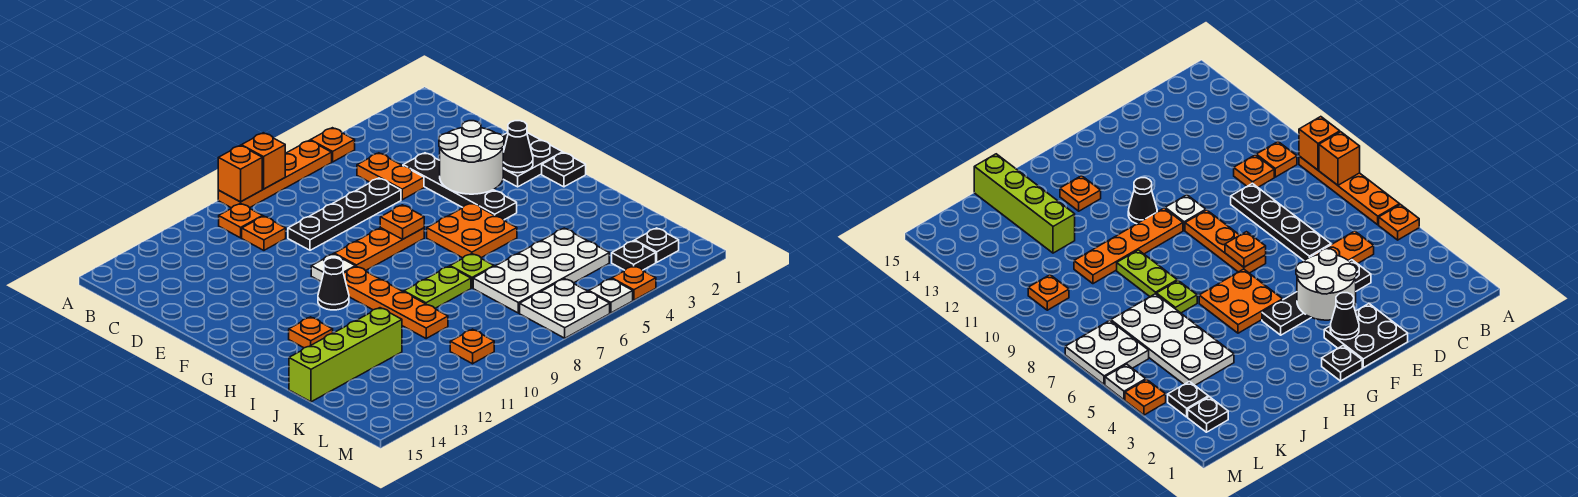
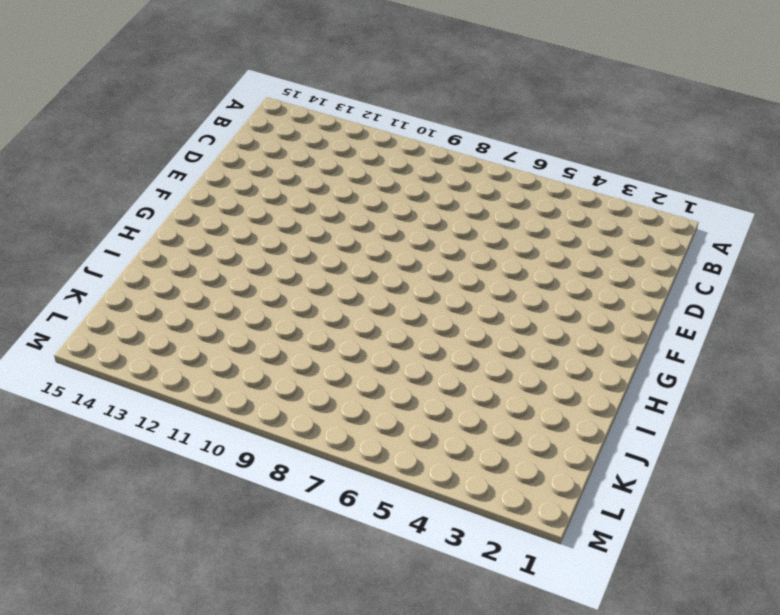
none -> orange plate A5 level 1
none -> orange plate A6:A9 level 1
none -> orange plate B10 level 1
none -> orange plate C5:D5 level 1

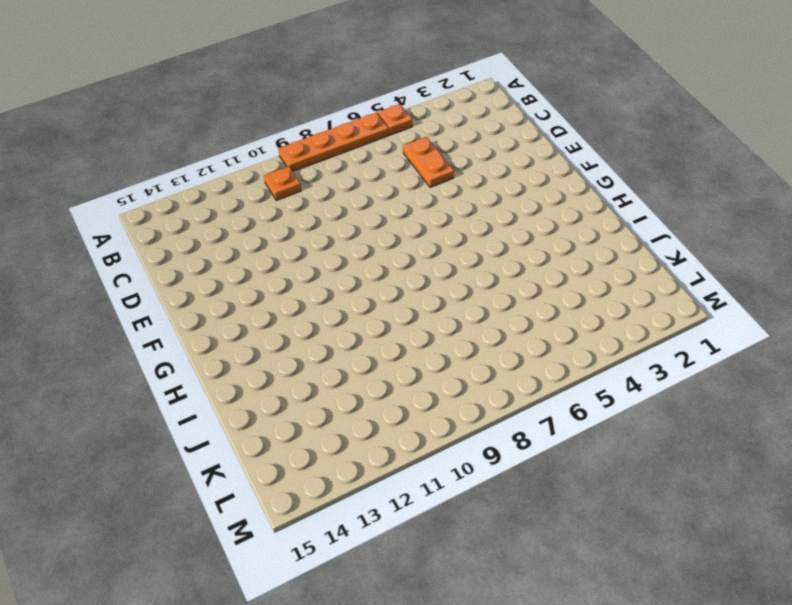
none -> orange plate C10 level 1
none -> black plate D4:G4 level 1
none -> black plate D6:D9 level 1
none -> black plate E1:F2 level 1

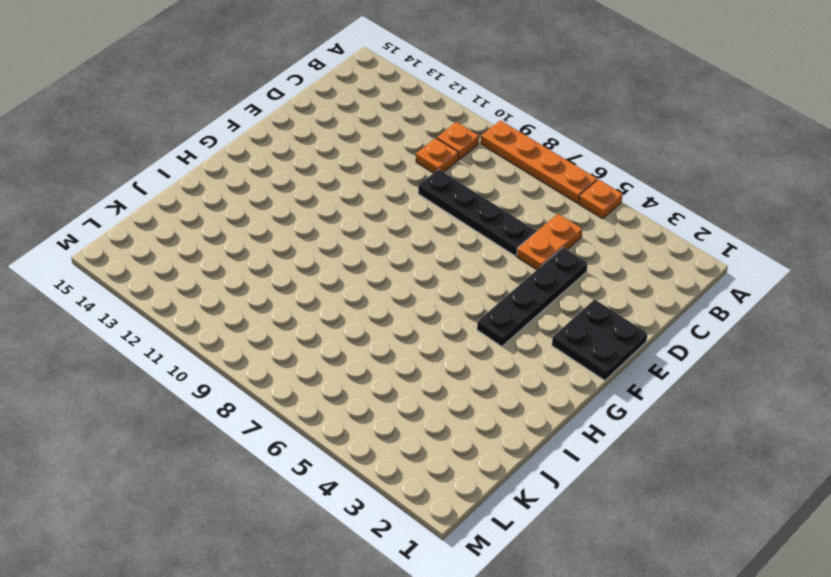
none -> orange plate F7:F9 level 1
none -> white plate F10 level 1
none -> black plate G1 level 1
none -> orange plate G5:H6 level 1

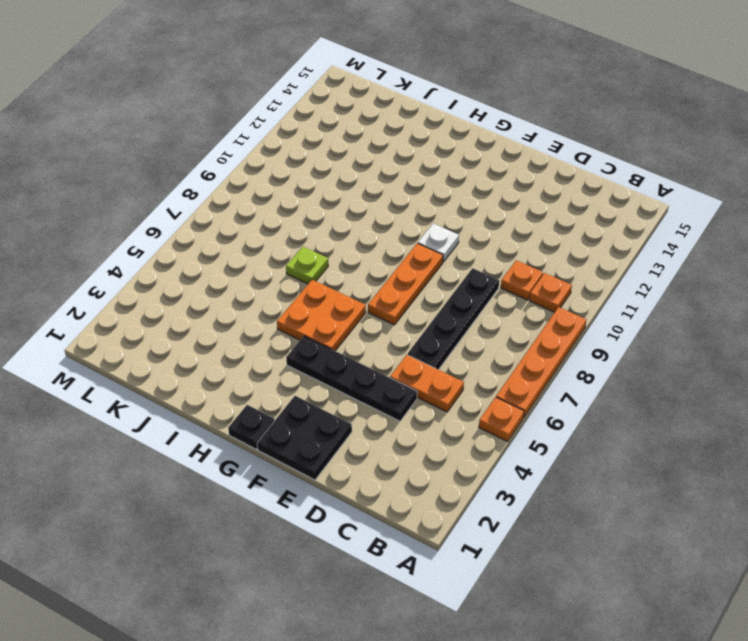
none -> orange plate G10:J10 level 1
none -> black cone G11 level 1
none -> orange plate H13 level 1
none -> lime plate I8:I9 level 1

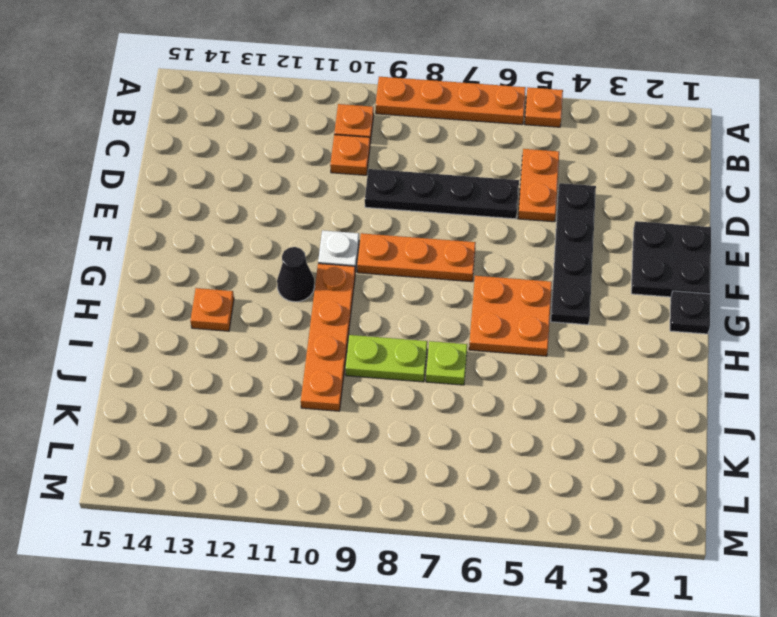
none -> white plate J4:K7 level 1
none -> lime brick J12:J15 level 1
none -> black plate L2 level 1
none -> black plate L3 level 1

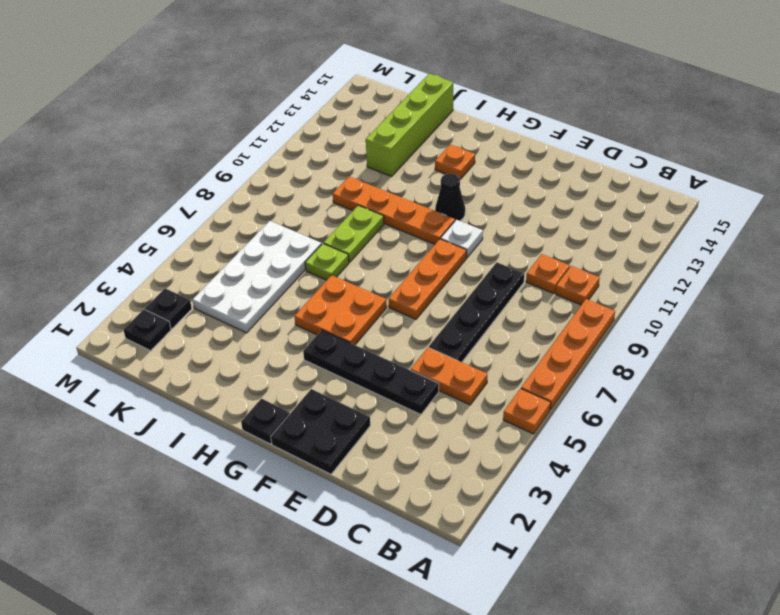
none -> white plate L6:M7 level 1
none -> orange plate L10 level 1
none -> orange plate M4 level 1
none -> white plate M5 level 1

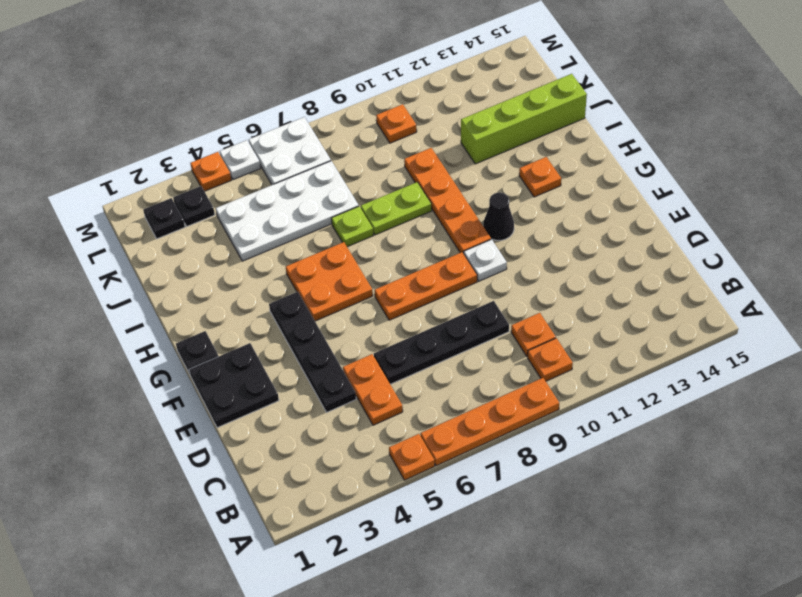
none -> orange brick A8 level 2
none -> orange brick A9 level 2
none -> white round brick E3:F4 level 2
none -> black cone F2 level 2

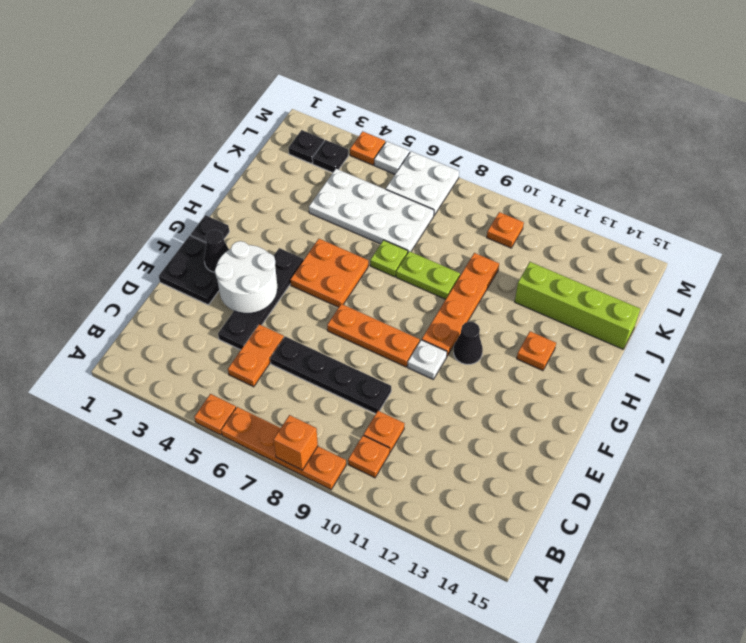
none -> orange brick A9 level 2
none -> orange plate F7 level 2

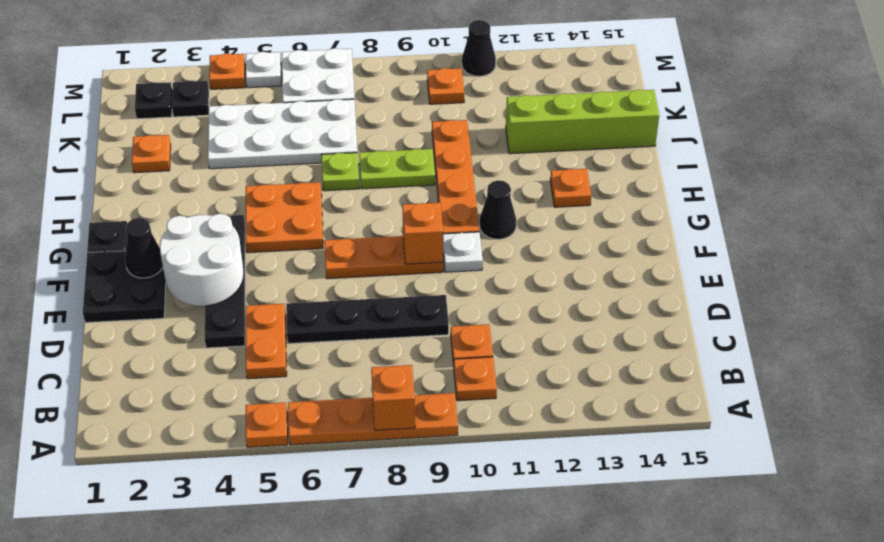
orange brick F9 level 2 -> orange brick A9 level 2
orange plate J2 level 1 -> orange plate F7 level 2
black cone M11 level 1 -> none

